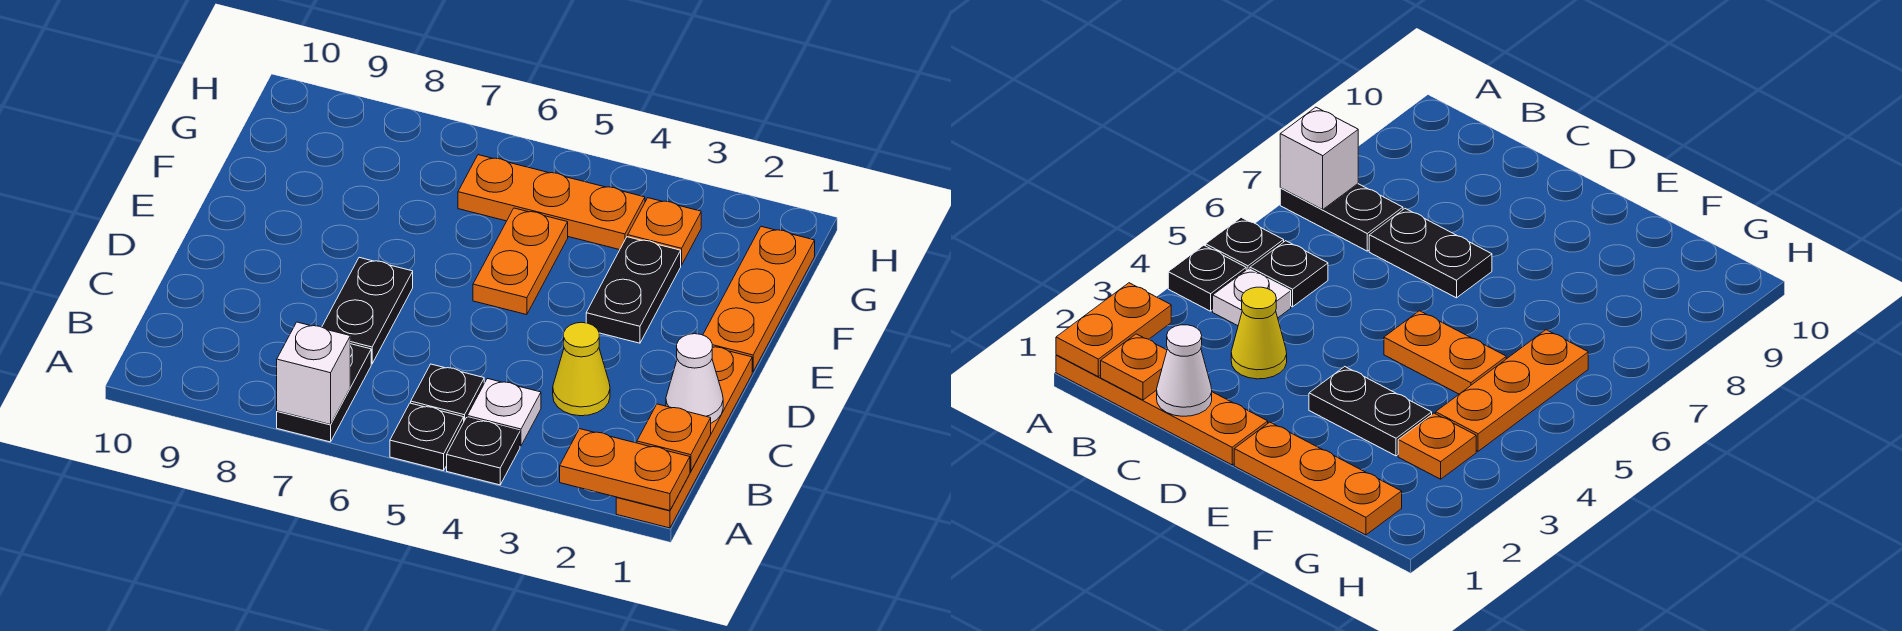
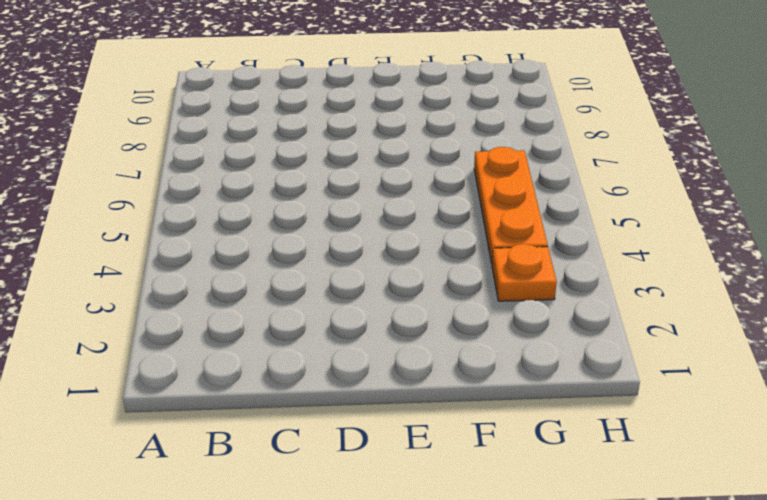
none -> orange plate A1:D1 level 1
none -> black plate A4 level 1
none -> black plate A5 level 1

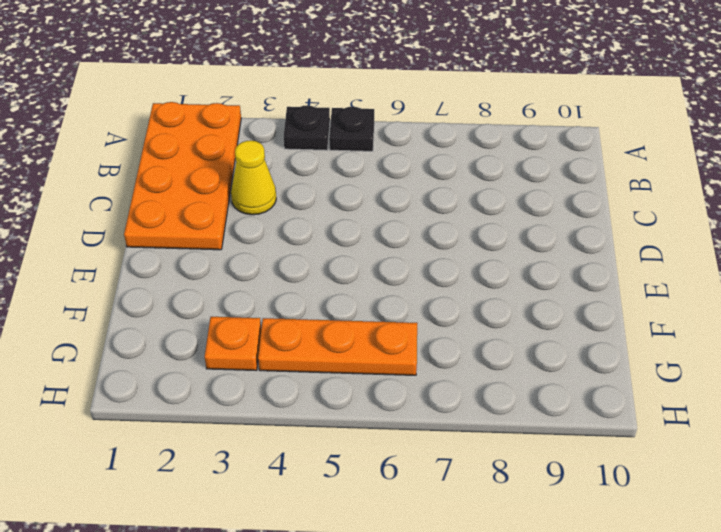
orange plate A1:D2 level 1 -> orange plate A1:D1 level 1
none -> black plate A7:B7 level 1
none -> white plate B4 level 1
none -> black plate B5 level 1

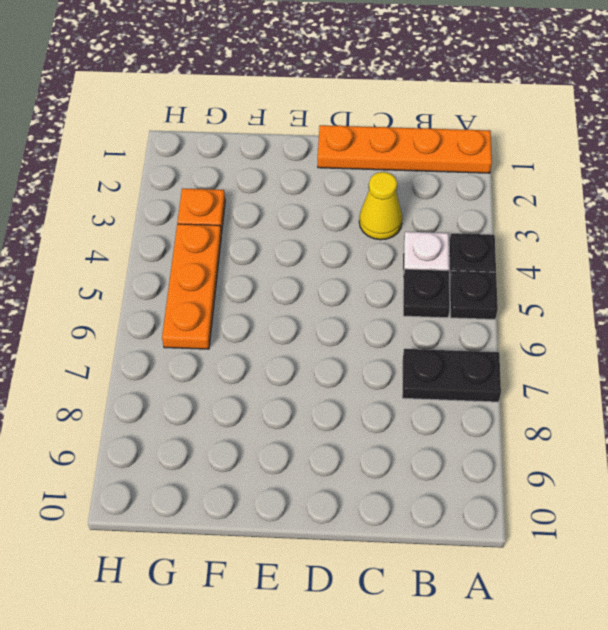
none -> black plate C7:D7 level 1
none -> orange plate E1:G1 level 1
none -> black plate E3:F3 level 1

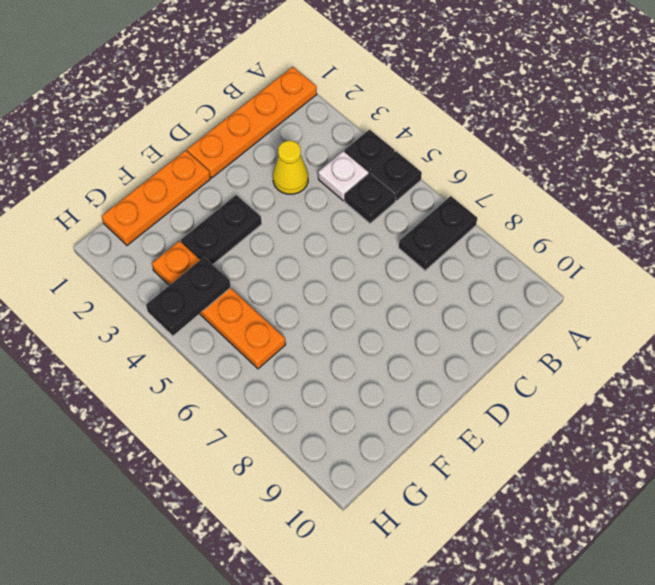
black plate G4:H4 level 2 -> black plate C7:D7 level 1
none -> orange plate E5:F5 level 1
none -> orange plate A1:A2 level 2
none -> white brick A7 level 2

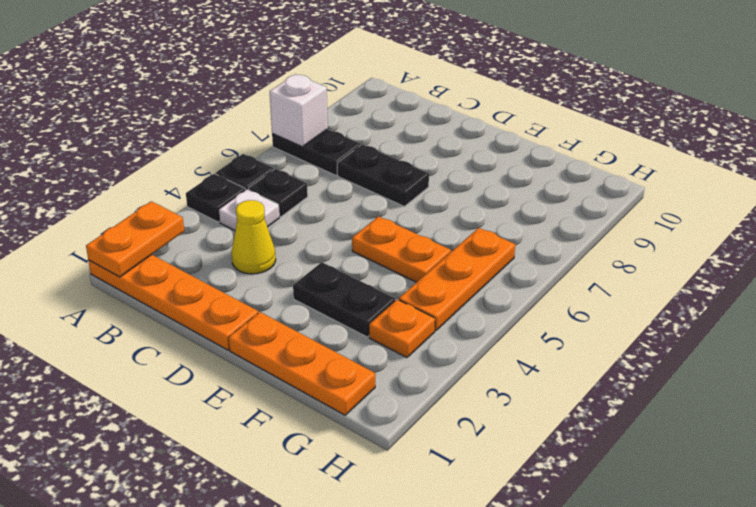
none -> orange plate B1 level 2
none -> white cone C1 level 2

